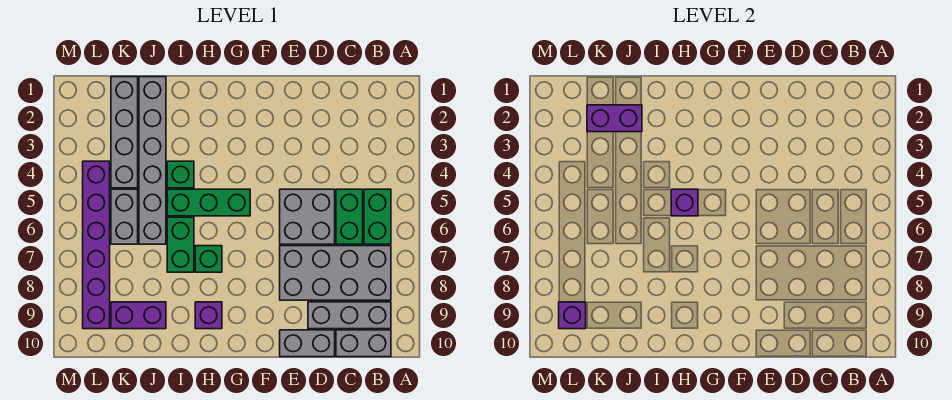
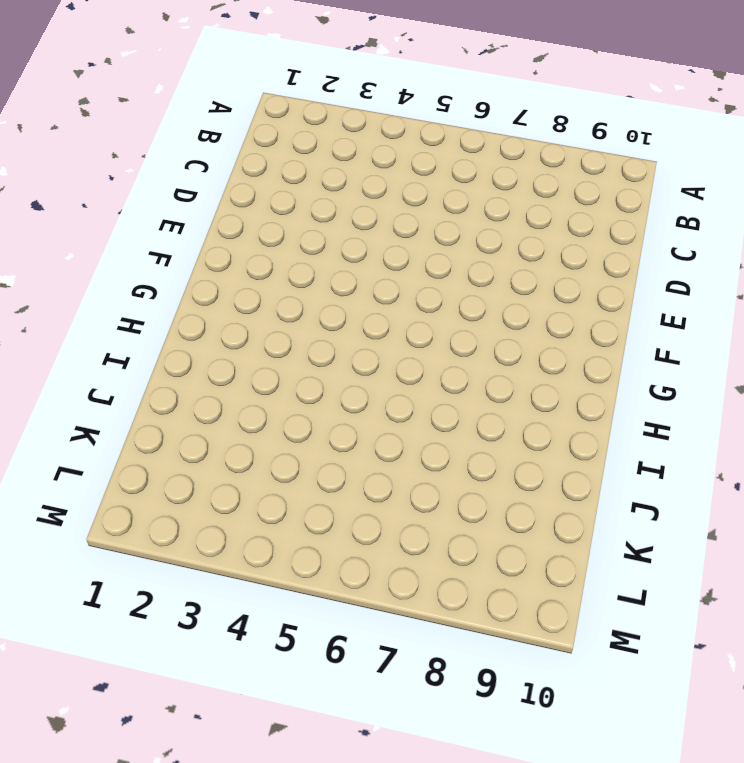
none -> green brick B5:B6 level 1
none -> grey brick B7:E8 level 1
none -> grey brick B9:D9 level 1

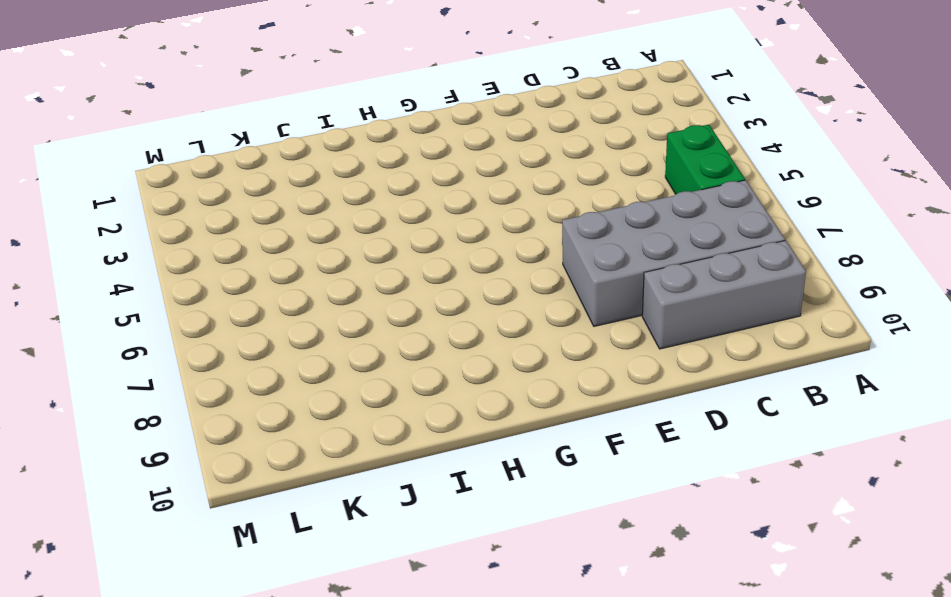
none -> grey brick B10:C10 level 1
none -> green brick C5:C6 level 1
none -> grey brick D5:E6 level 1

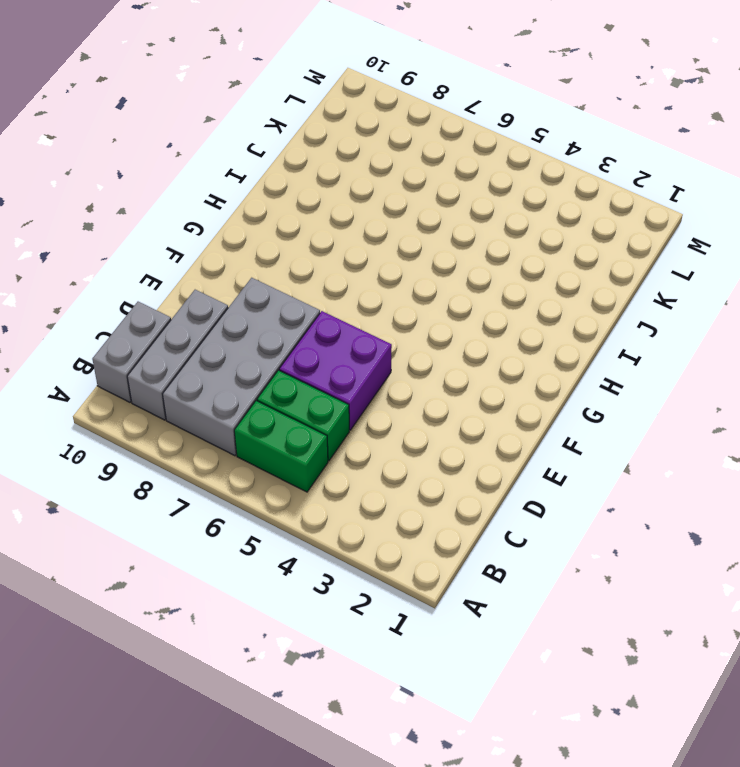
purple brick D5:E6 level 1 -> grey brick D5:E6 level 1
none -> grey brick D10:E10 level 1
none -> green brick G5:I5 level 1
none -> green brick H7 level 1

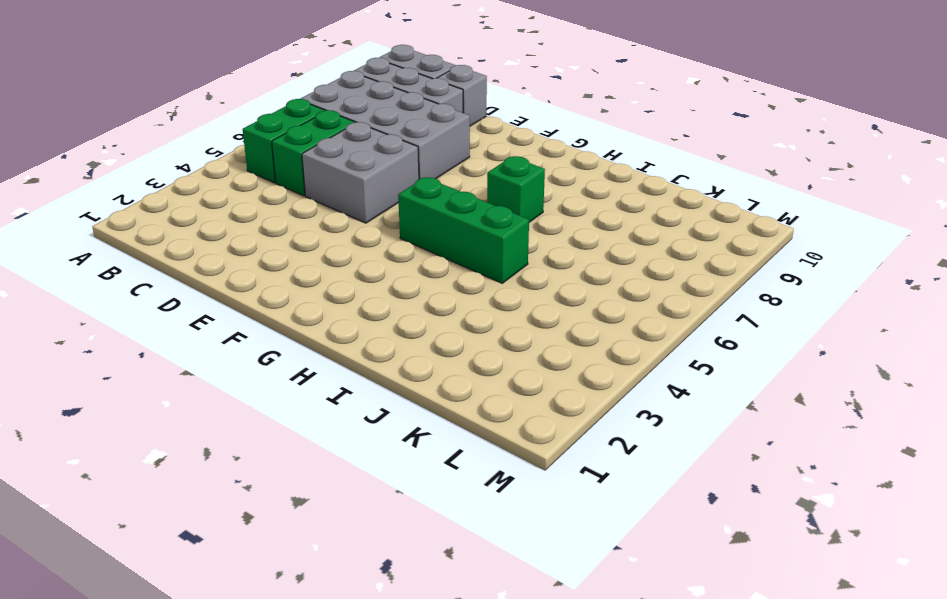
grey brick D10 level 1 -> grey brick D10:E10 level 1
none -> purple brick H9 level 1
none -> green brick I4 level 1
none -> green brick I6:I7 level 1

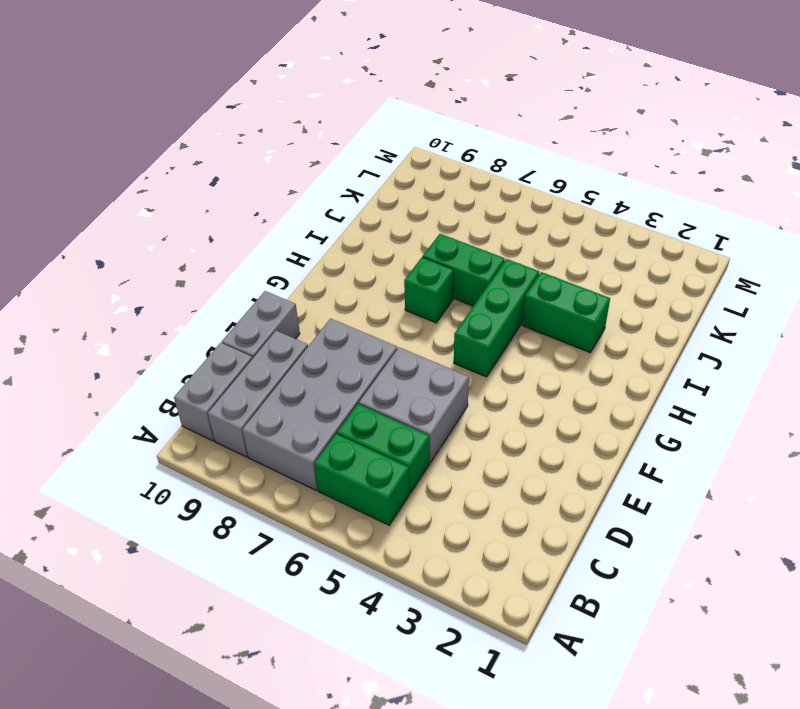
green brick I3:I4 level 1 -> green brick I4 level 1
none -> purple brick H9 level 1
none -> grey brick J1:J6 level 1
none -> purple brick J9:K9 level 1

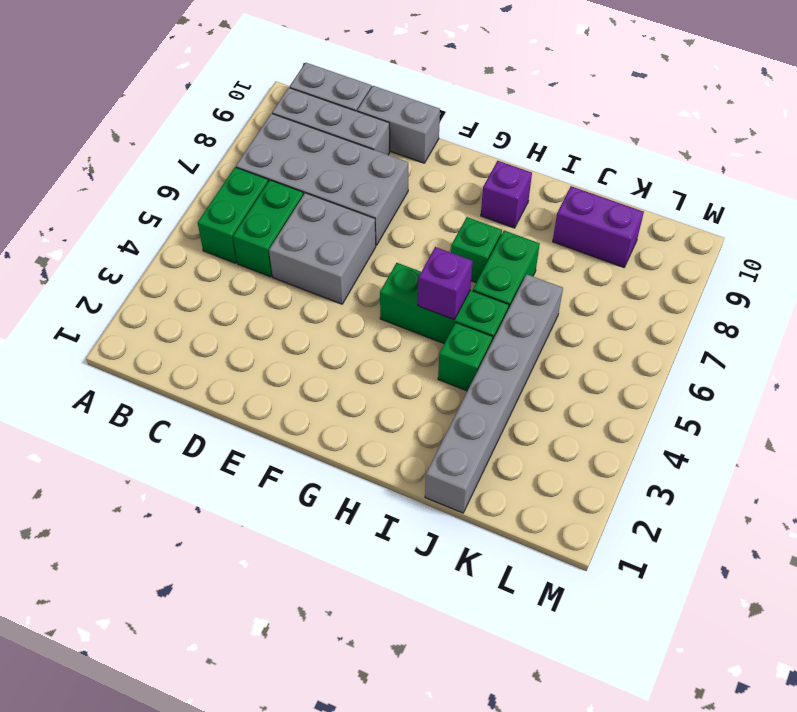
none -> grey brick K1:K4 level 1
none -> grey brick K5:K6 level 1
none -> purple brick L4:L9 level 1

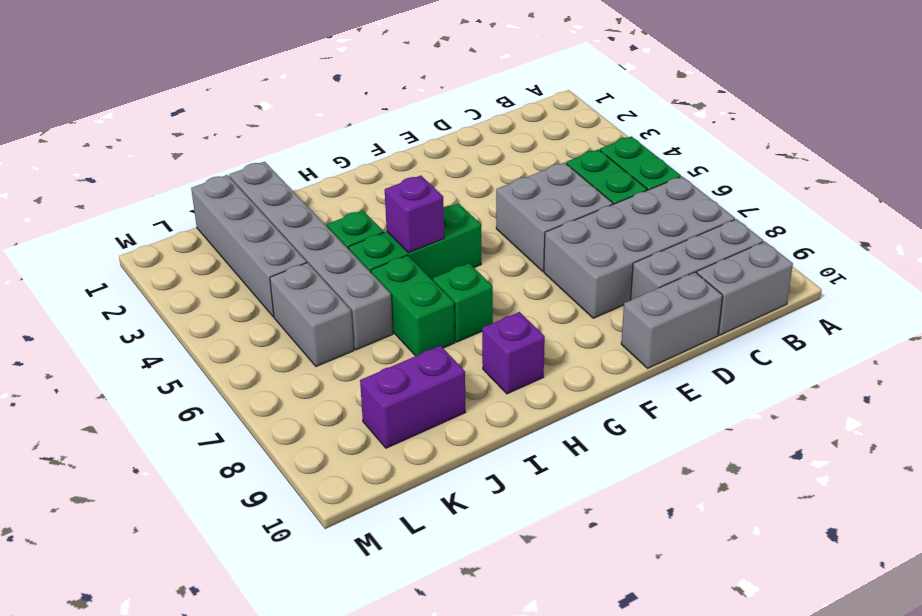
none -> purple brick L4:L9 level 1
none -> purple brick J2:K2 level 2
none -> purple brick L9 level 2

